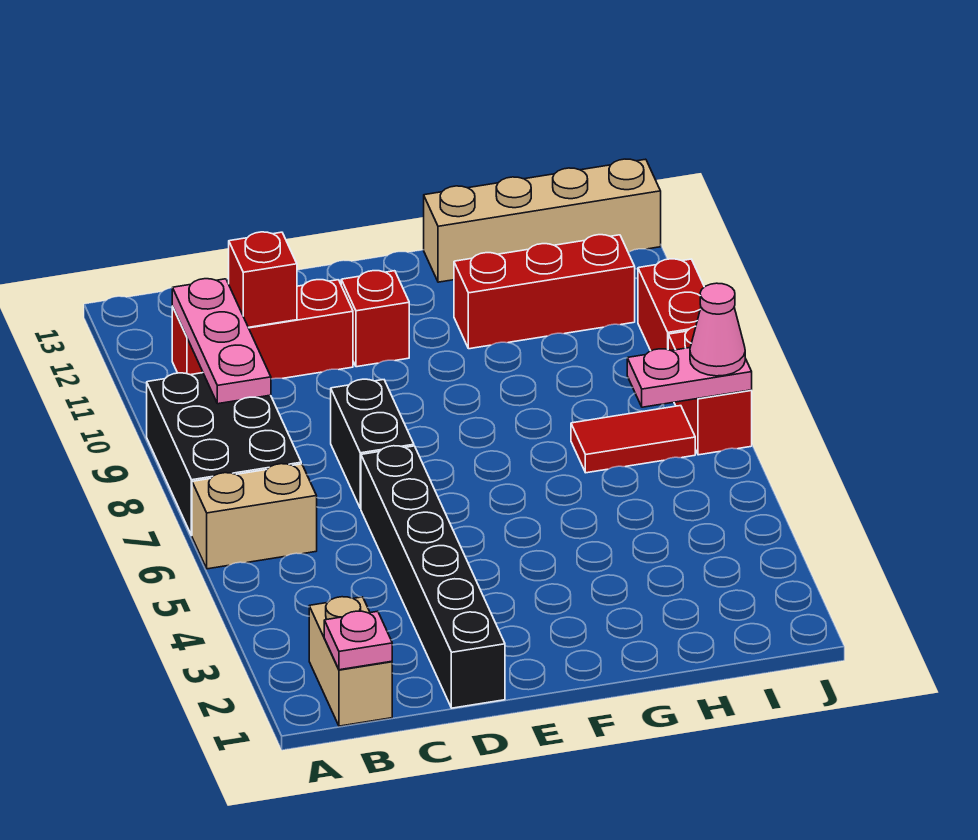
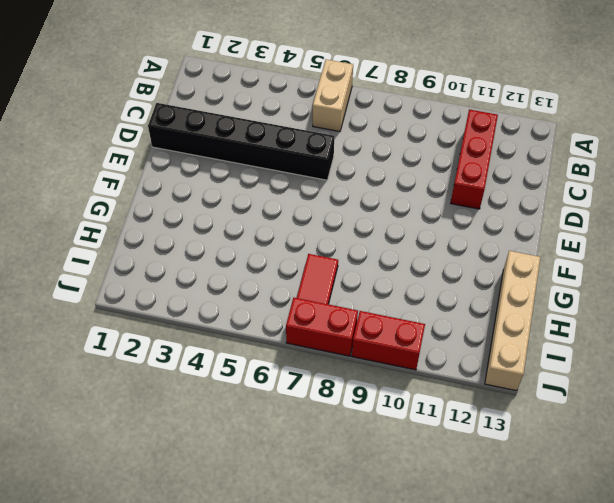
none -> black brick A7:B9 level 1
none -> tan brick B1:B2 level 1
none -> black brick D7:D8 level 1

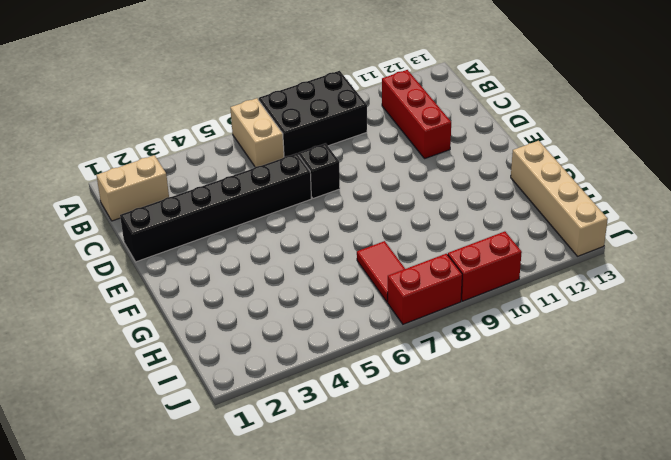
black brick D7 level 1 -> black brick D7:D8 level 1
none -> red brick E11 level 1
none -> red brick G11:I11 level 1
none -> pink plate B1 level 2

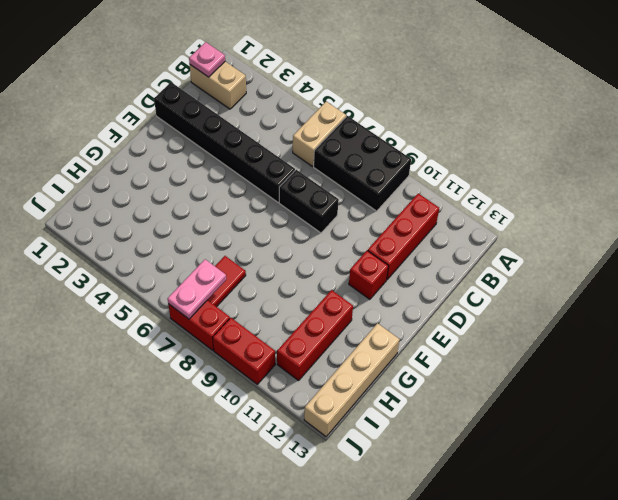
none -> pink plate B9:B11 level 2
none -> red brick C11 level 2
none -> pink cone J7 level 3

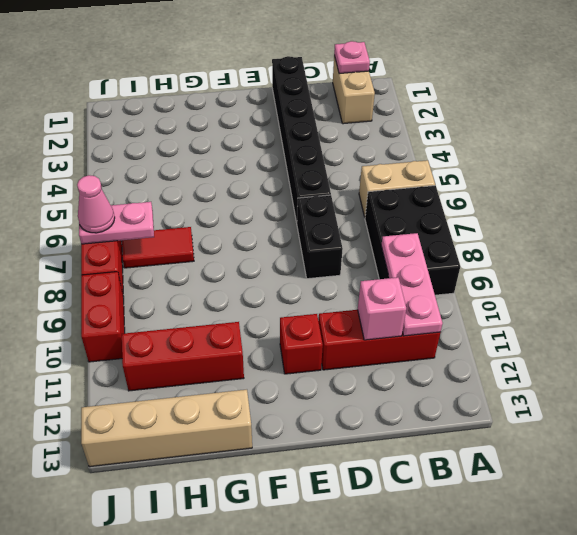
pink brick C11 level 2 -> red brick C11 level 2

